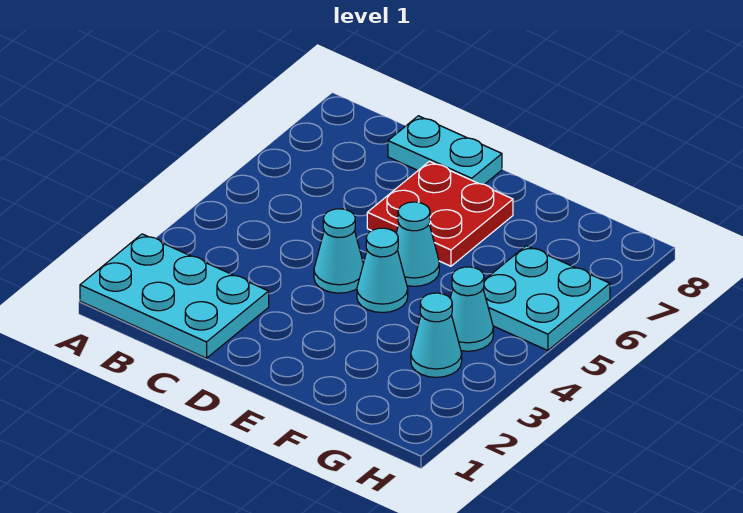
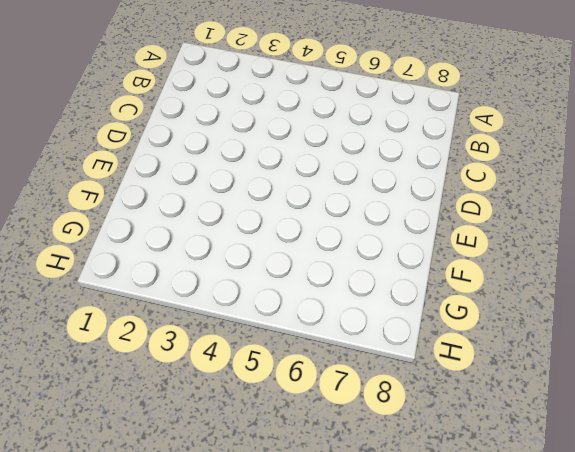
none -> cyan plate A1:C2 level 1
none -> cyan plate C8:D8 level 1

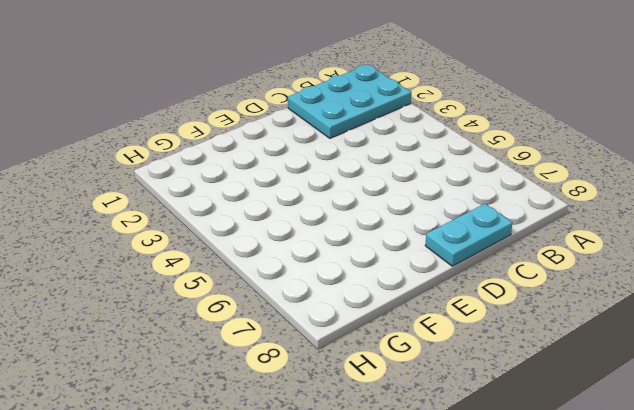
none -> cyan cone D4 level 1
none -> red plate D6:E7 level 1

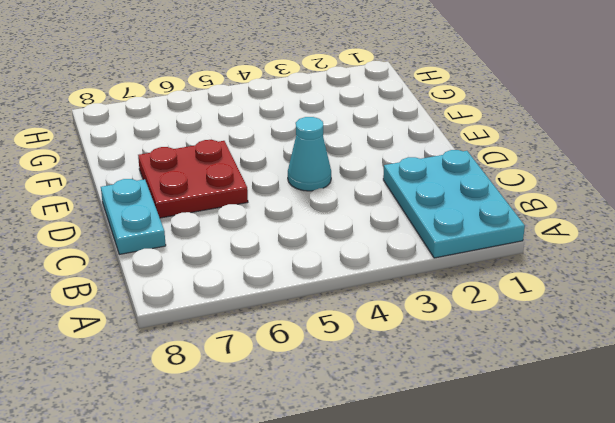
none -> cyan cone E4 level 1
none -> cyan cone E5 level 1

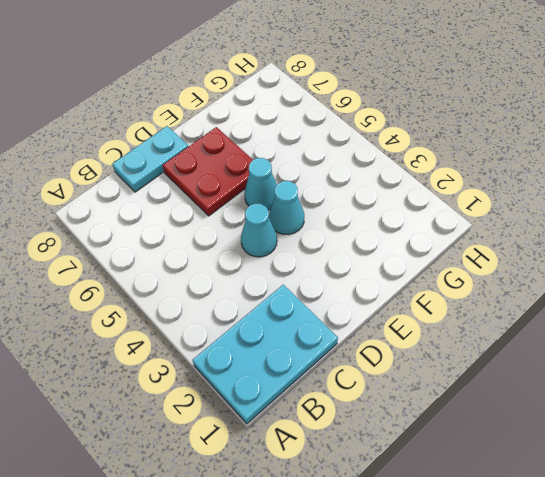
none -> cyan cone G3 level 1
none -> cyan cone G4 level 1

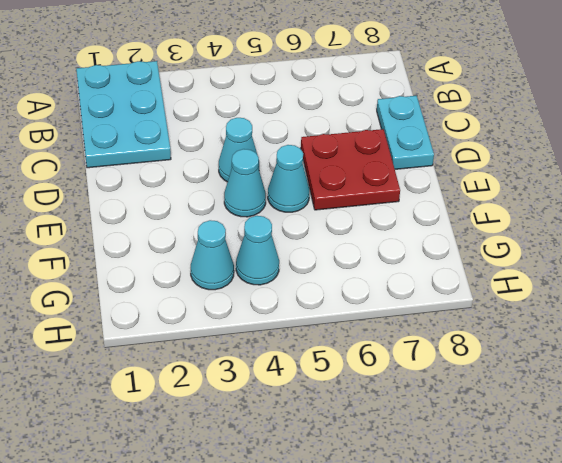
none -> cyan plate G5:H6 level 1

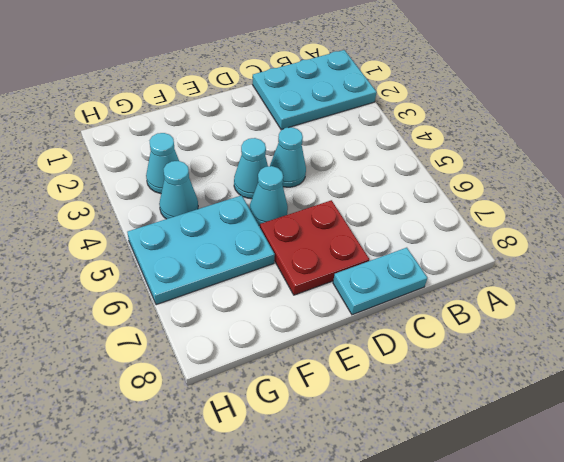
cyan plate F5:H6 level 1 -> cyan plate G5:H6 level 1

